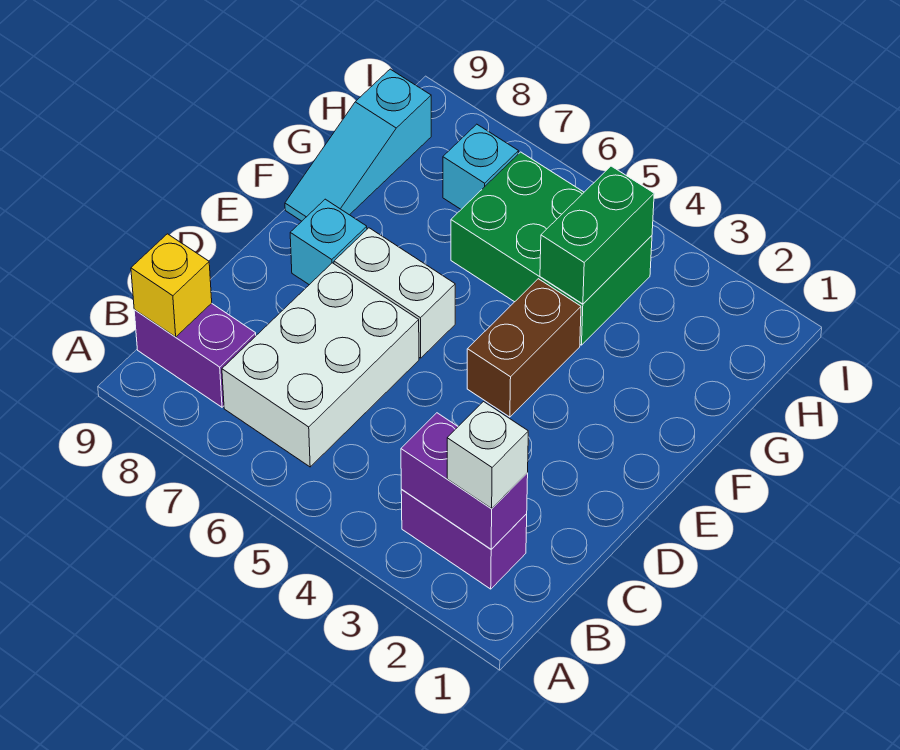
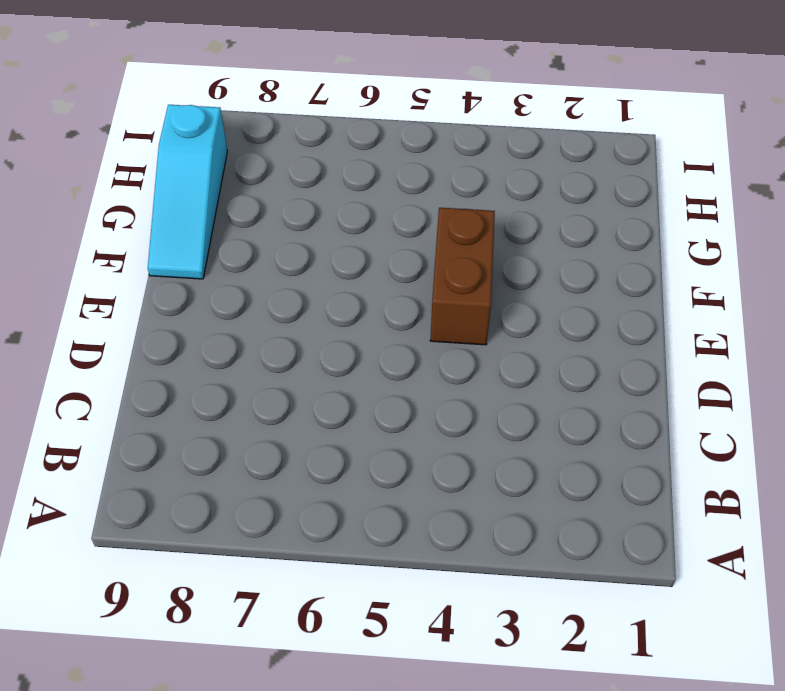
none -> purple brick B2:B3 level 1
none -> white brick B6:D7 level 1
none -> purple brick B8:B9 level 1

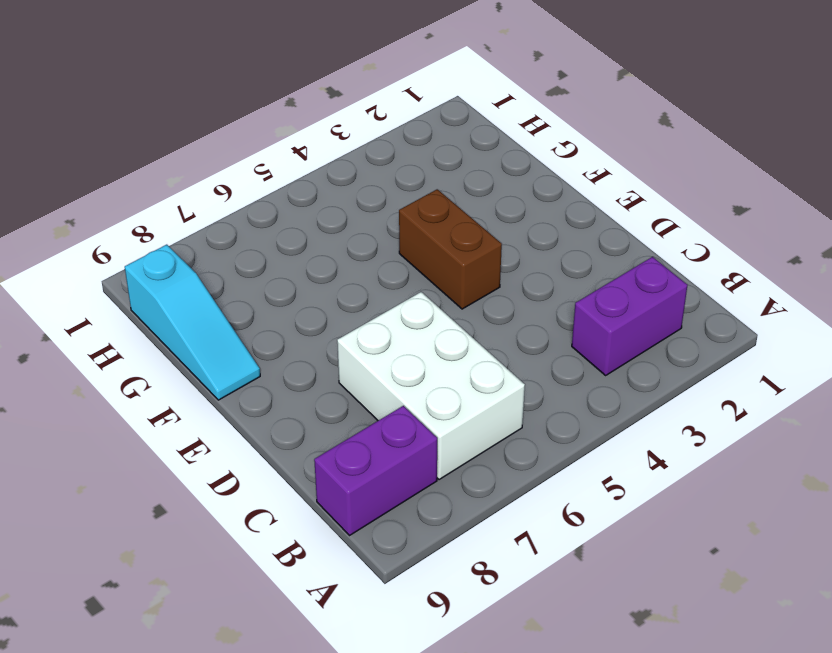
none -> white brick E6:E7 level 1
none -> cyan brick E8 level 1
none -> green brick G4:H6 level 1

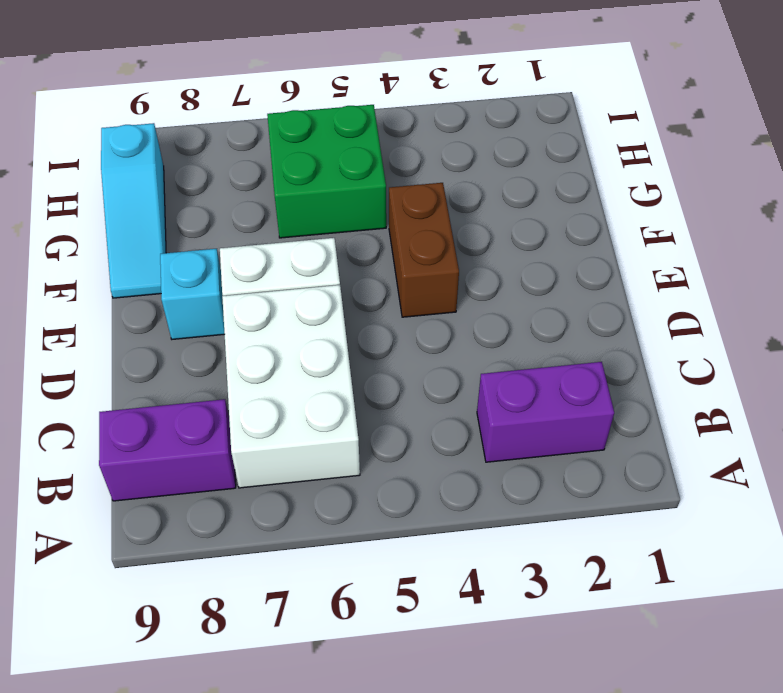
green brick G5:H6 level 1 -> green brick G4:H6 level 1
none -> cyan brick H7 level 1
none -> purple brick B2:B3 level 2
none -> yellow brick B9 level 2

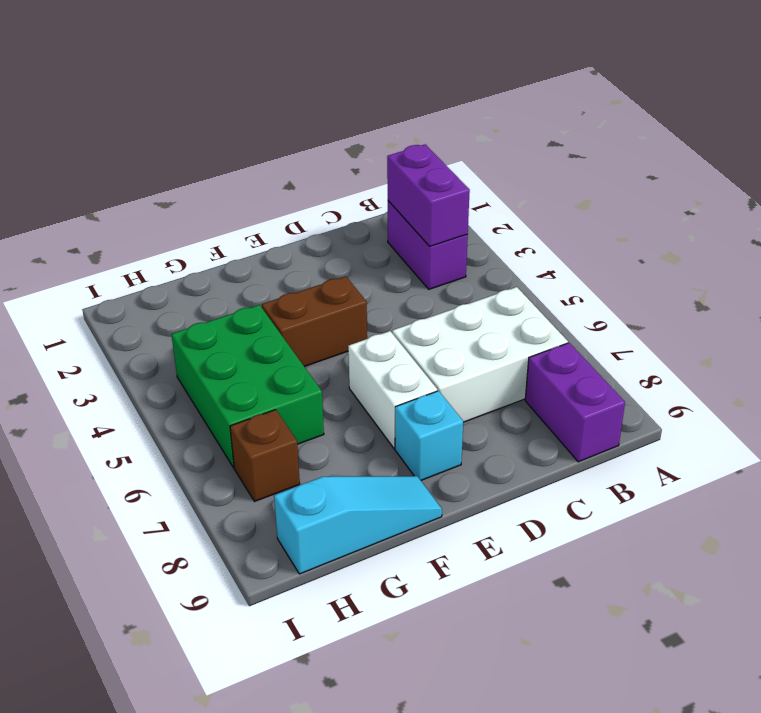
brown brick H7 level 1 -> cyan brick H7 level 1
none -> yellow brick B9 level 2
none -> green brick G4:H4 level 2
none -> white brick B2 level 3

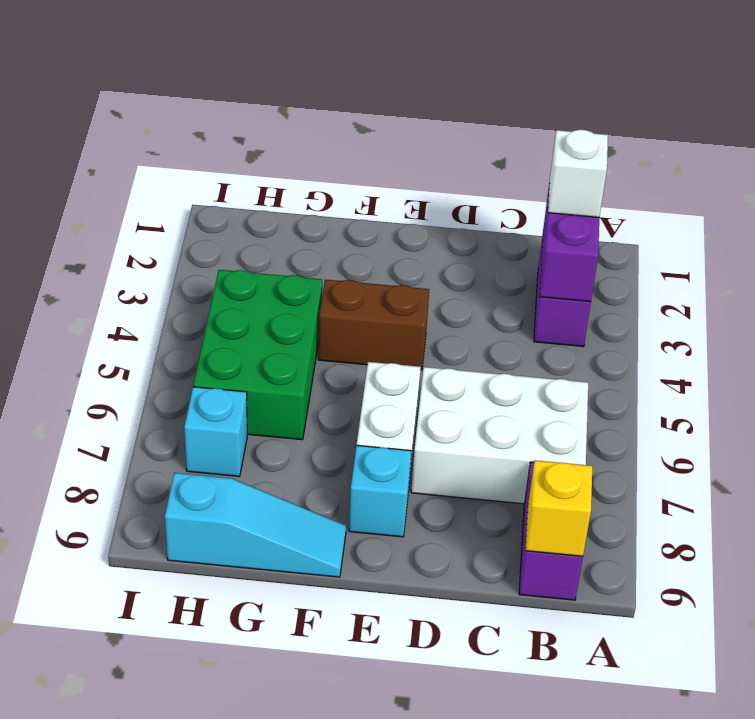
none -> green brick G4:H4 level 2

